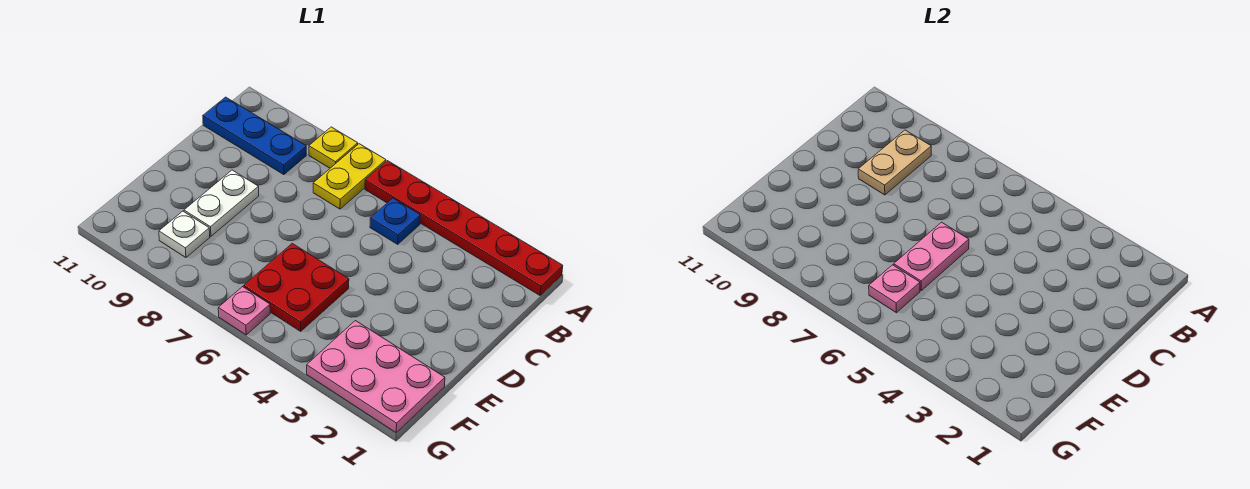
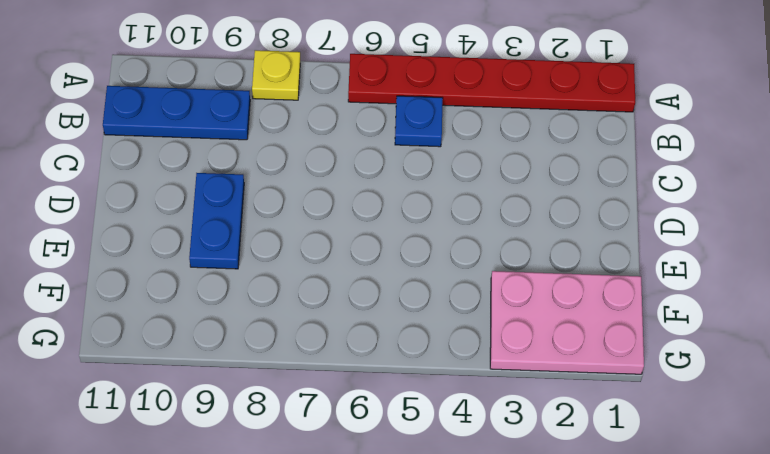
blue plate D9:E9 level 1 -> white plate D9:E9 level 1
none -> yellow plate A7:B7 level 1
none -> red plate E5:F6 level 1
none -> white plate F9 level 1

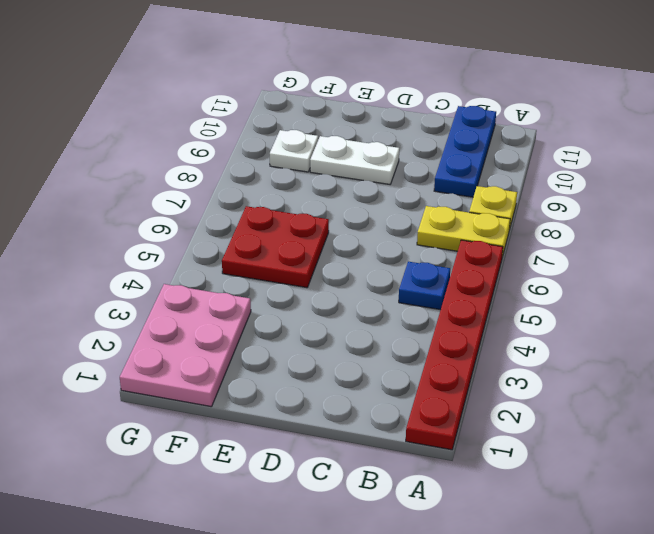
none -> pink plate G6 level 1
none -> tan plate B9:C9 level 2
none -> pink plate D6:E6 level 2

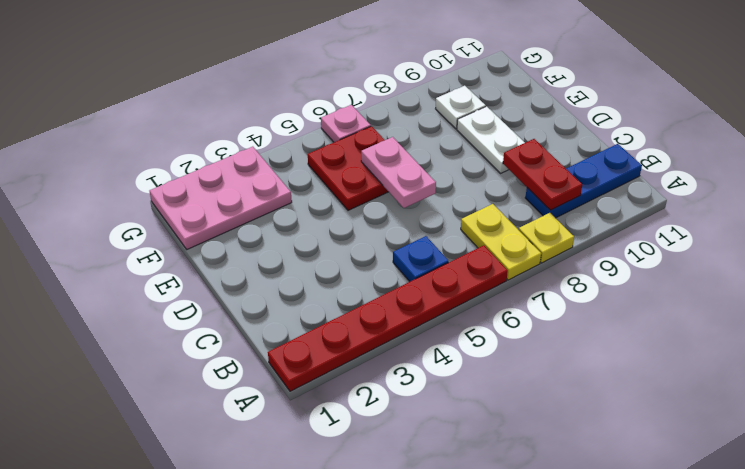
red plate B9:C9 level 2 -> tan plate B9:C9 level 2
none -> pink plate F6 level 2

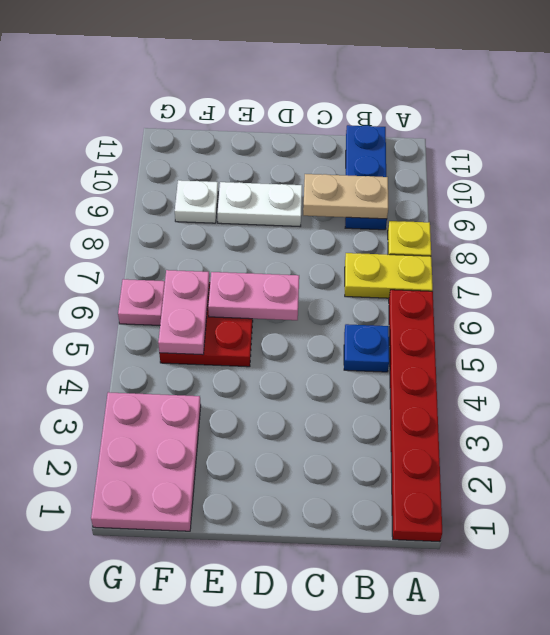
pink plate F5:F6 level 2 -> pink plate F6 level 2

